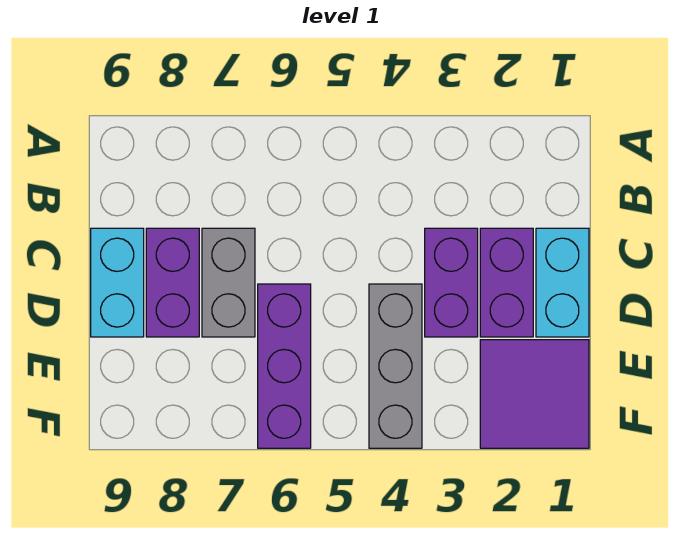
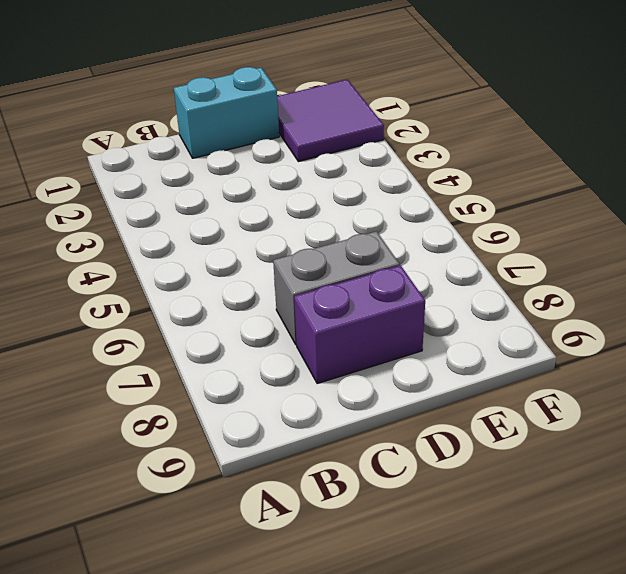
none -> purple brick C2:D2 level 1
none -> purple brick C3:D3 level 1

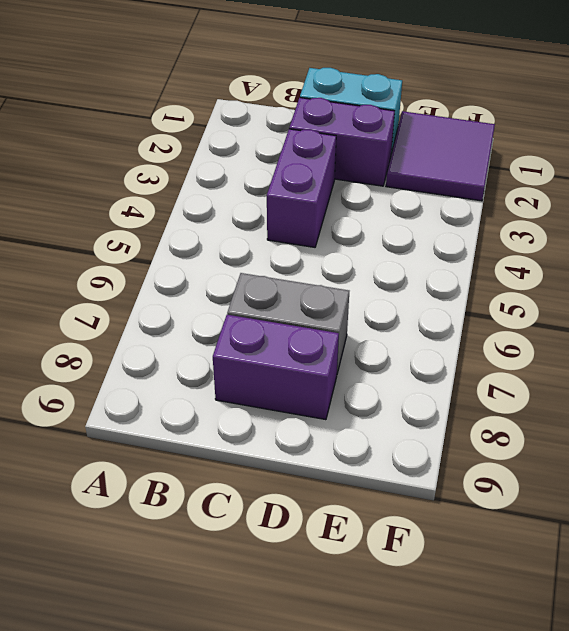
purple brick C3:C4 level 1 -> purple brick C3:D3 level 1
none -> cyan brick C9:D9 level 1
none -> grey brick D4:F4 level 1

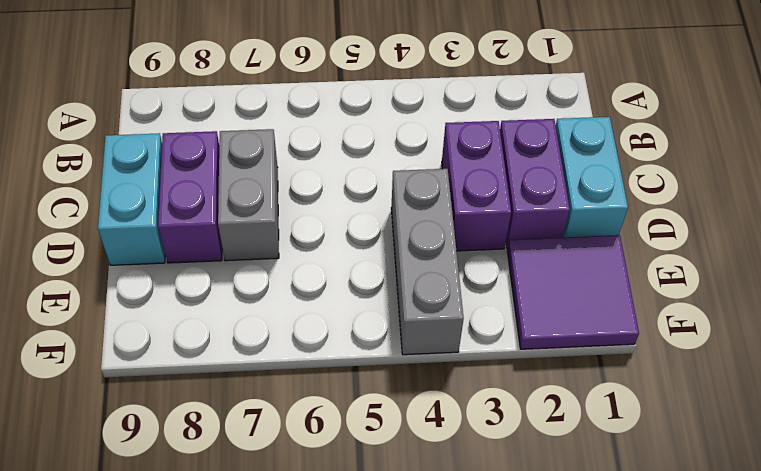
none -> purple brick D6:F6 level 1

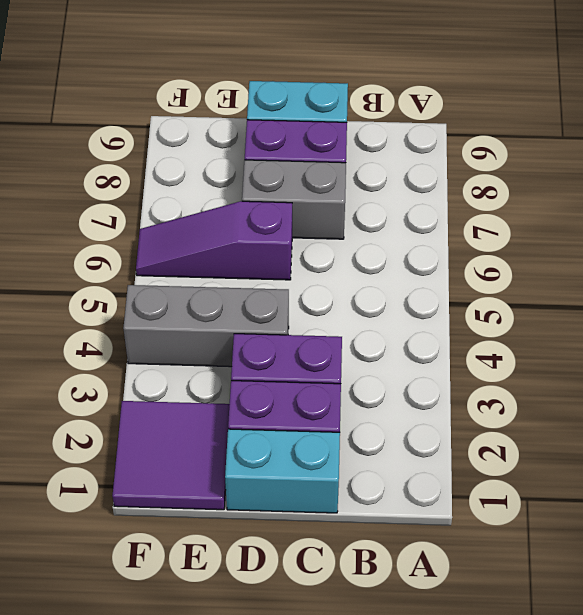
purple slope D6:F6 level 1 top D -> purple brick D6:F6 level 1

